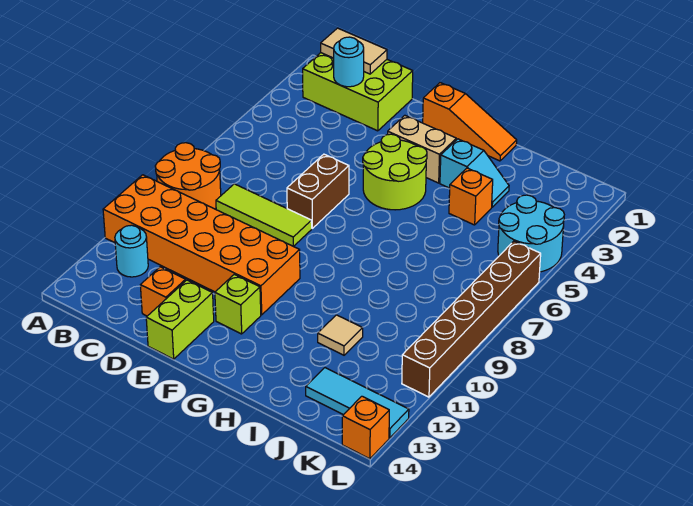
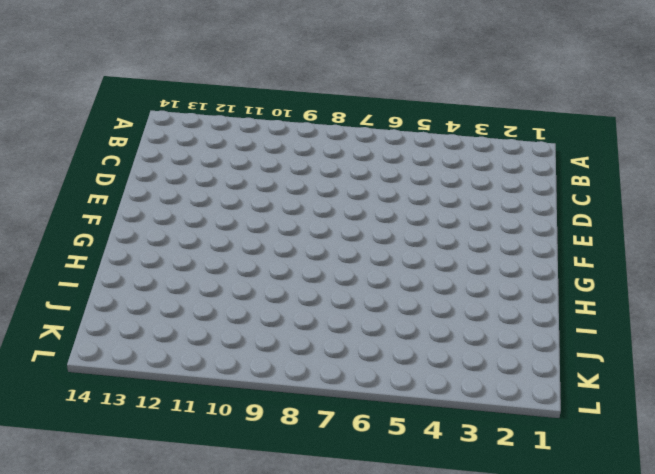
none -> orange round brick A8:B9 level 1
none -> orange brick A10:F11 level 1
none -> lime brick B1:D2 level 1

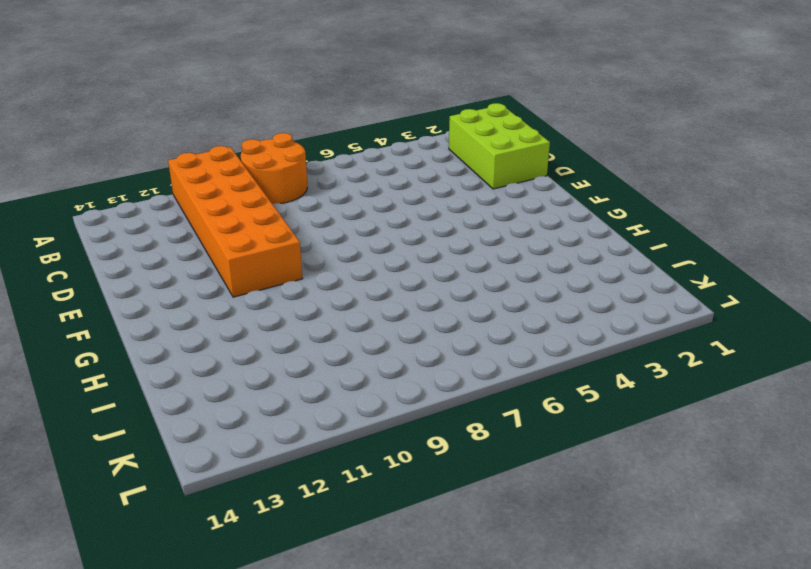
none -> cyan round brick B12 level 1
none -> lime tile C8:E8 level 1
none -> orange brick D13 level 1

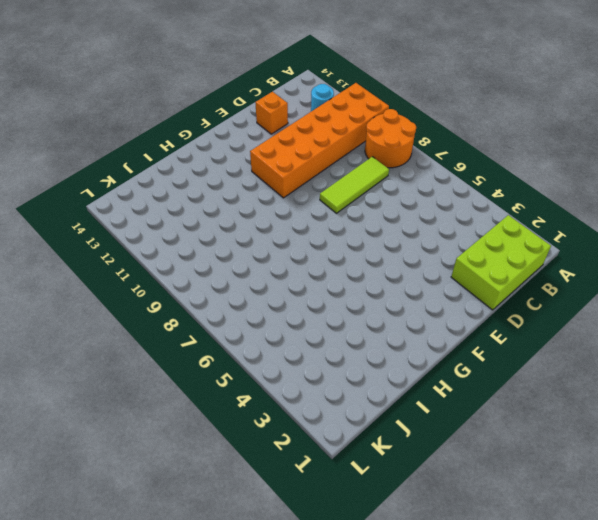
none -> brown brick E6:E7 level 1
none -> lime brick E13:E14 level 1
none -> orange slope F1:H1 level 1 top F

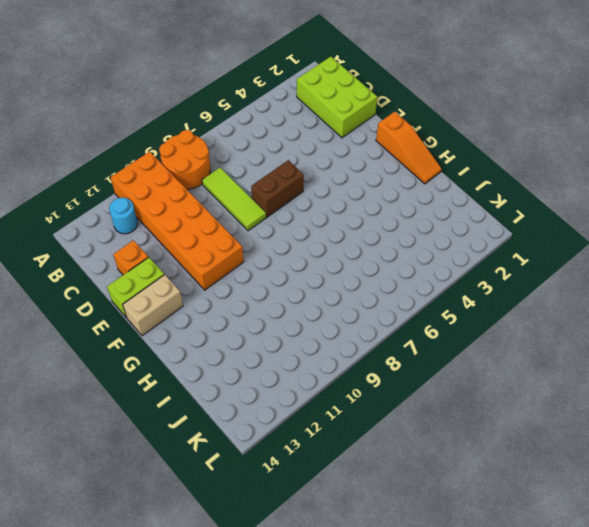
tan brick F13:F14 level 1 -> tan brick F3:G3 level 1
none -> lime round brick F4:G5 level 1
none -> lime brick F12 level 1
none -> cyan slope H3:I3 level 1 top H

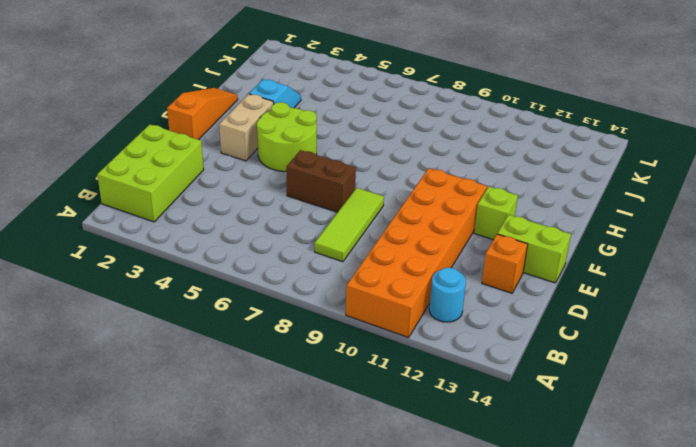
none -> orange round brick A8:B9 level 1
none -> orange brick I4 level 1
none -> tan tile I11 level 1

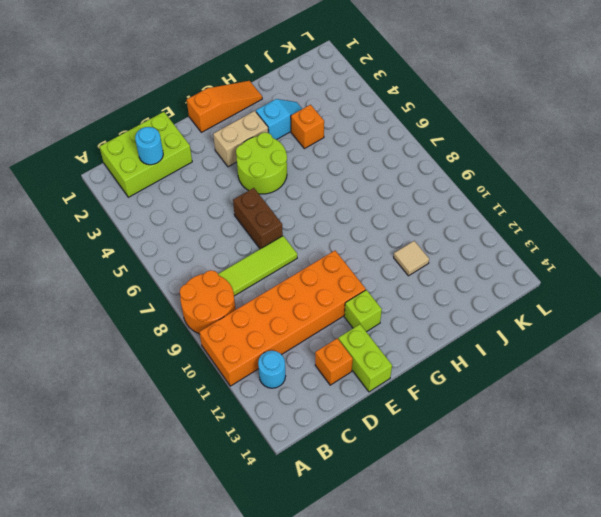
none -> cyan tile J13:L13 level 1
none -> cyan round brick K4:L5 level 1
none -> brown brick L6:L11 level 1

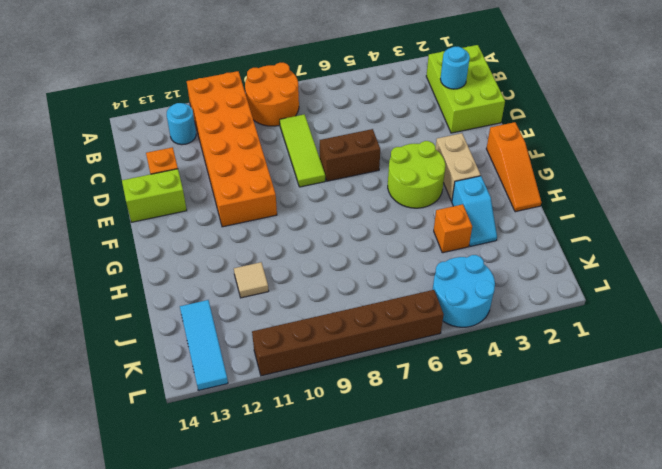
none -> lime brick F12 level 1
none -> orange brick L14 level 1
none -> tan tile B1:C1 level 2

